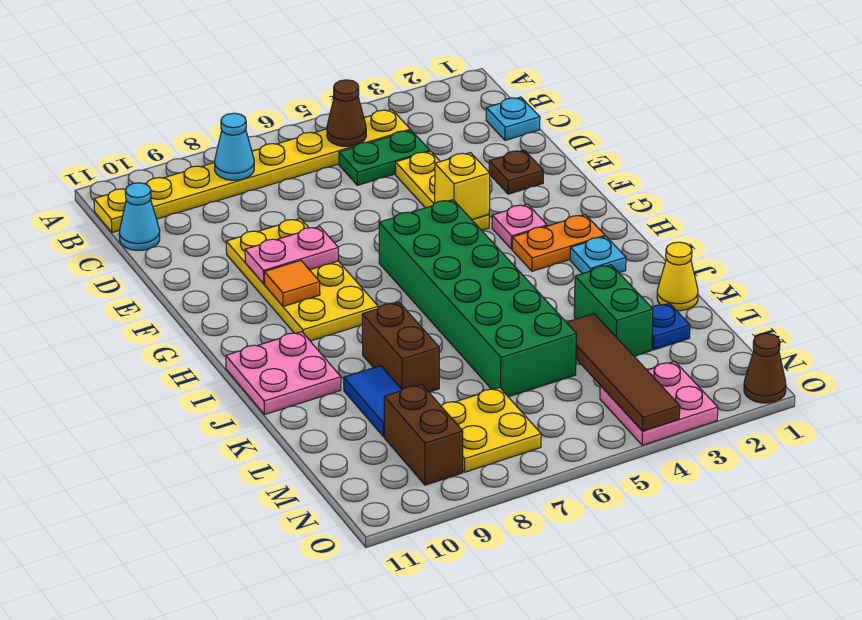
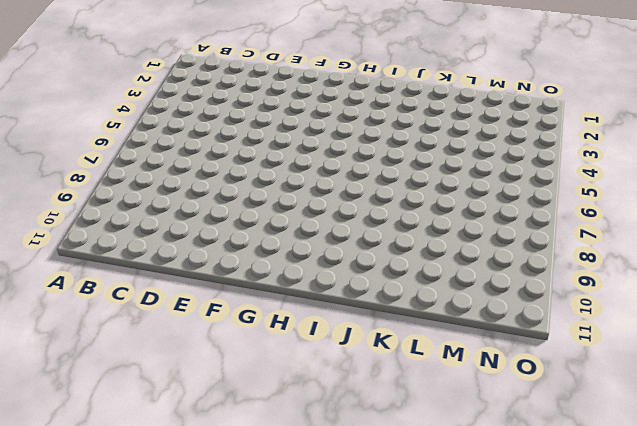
none -> yellow plate B4:B11 level 1
none -> cyan plate C1 level 1
none -> green plate C4:C5 level 1

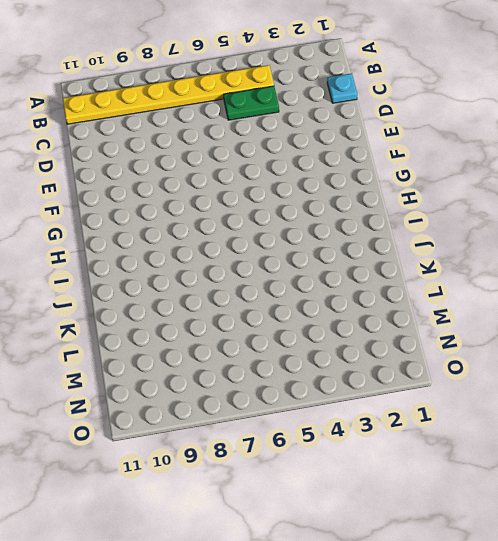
none -> cyan cone C11 level 1
none -> yellow plate D4:F4 level 1
none -> brown plate E2 level 1

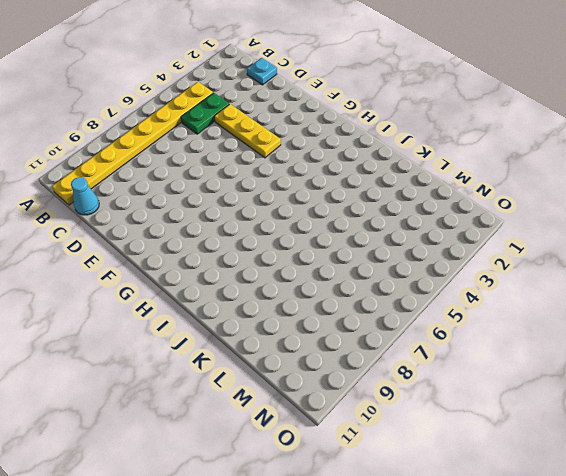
none -> brown plate E2 level 1
none -> yellow plate E8:H9 level 1
none -> pink plate G3 level 1

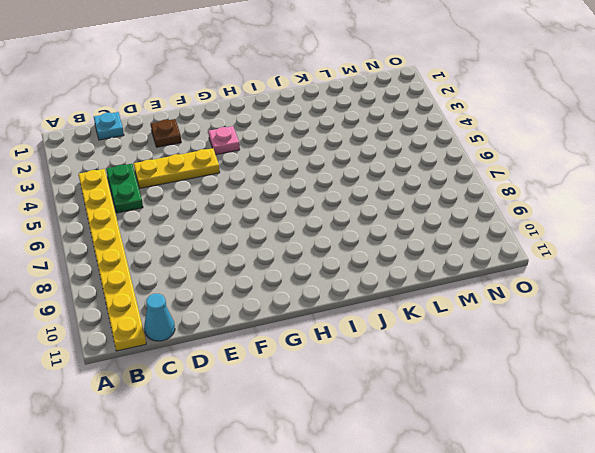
none -> yellow plate E8:H9 level 1
none -> green brick G5:L6 level 1
none -> orange plate H2:H3 level 1

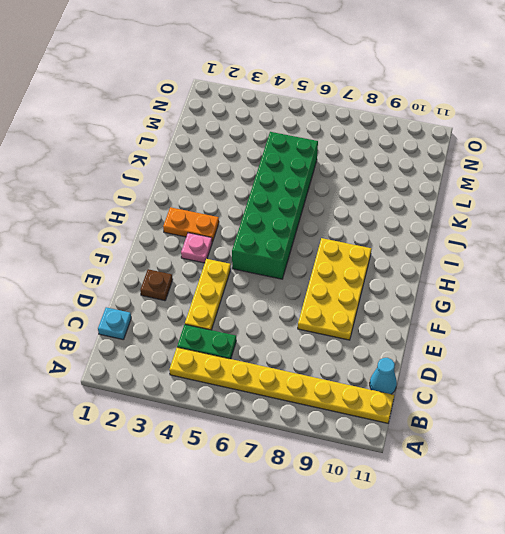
none -> cyan plate I2 level 1
none -> pink plate I10:J11 level 1
none -> brown brick J8:K8 level 1

